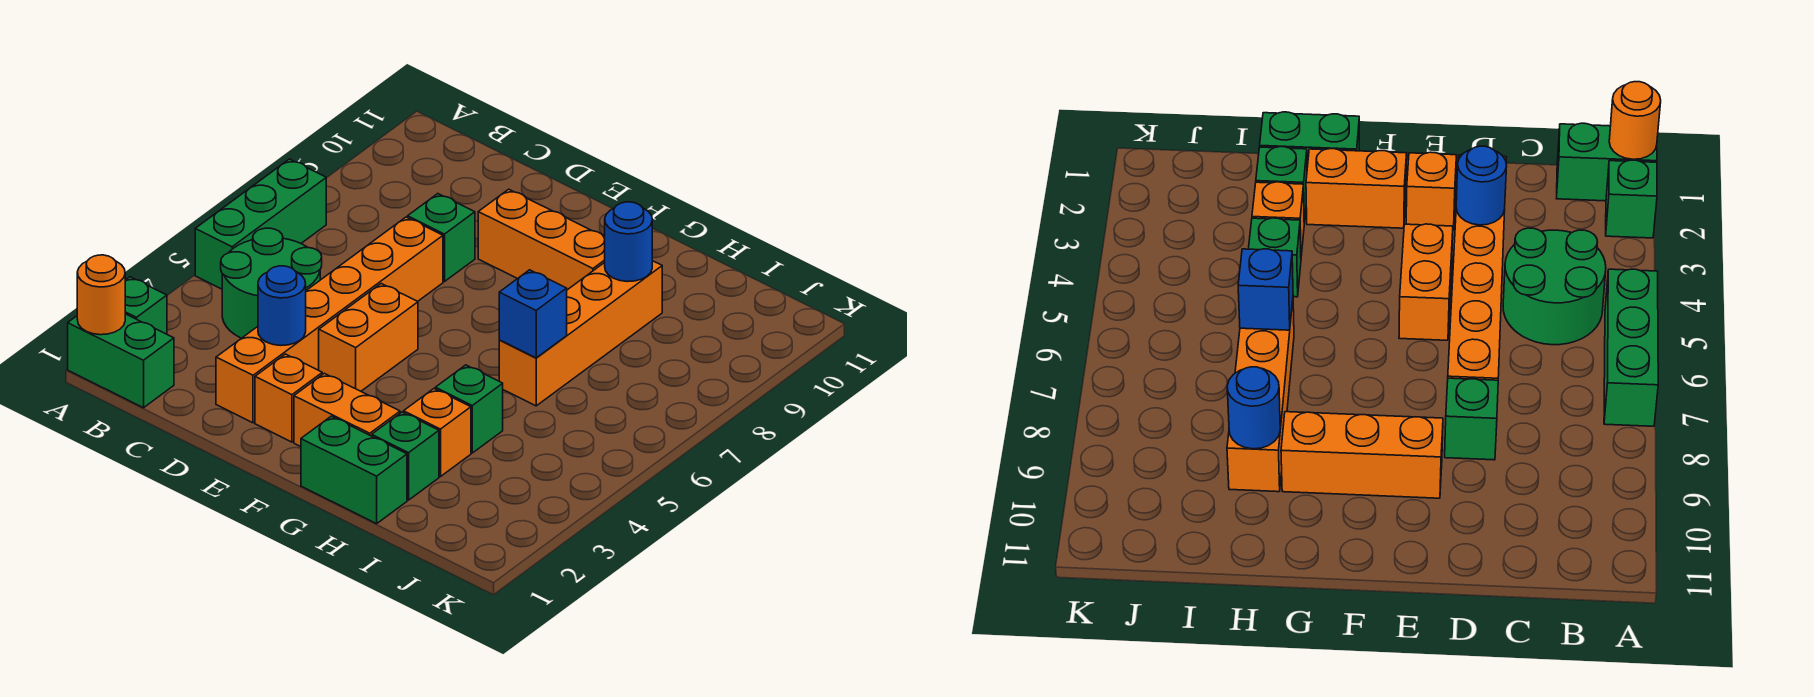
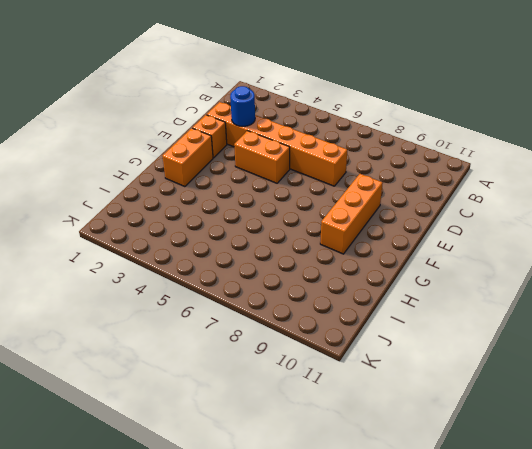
none -> green brick A1:B1 level 1
none -> green brick A2 level 1
none -> green brick A5:A7 level 1

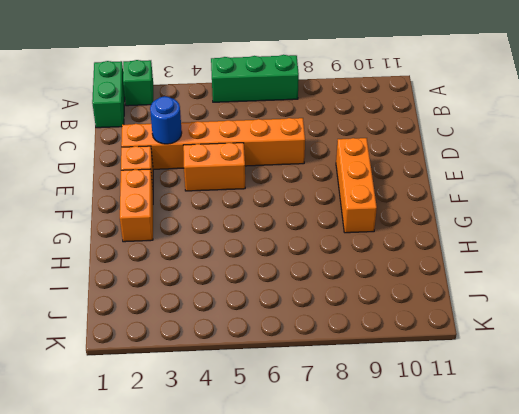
none -> green round brick B4:C5 level 1
none -> green brick D8 level 1
none -> green brick G1:H1 level 1

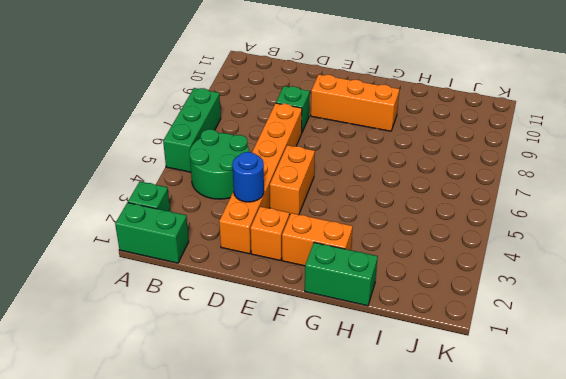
none -> green brick H2 level 1
none -> orange brick H3 level 1
none -> green brick H4 level 1

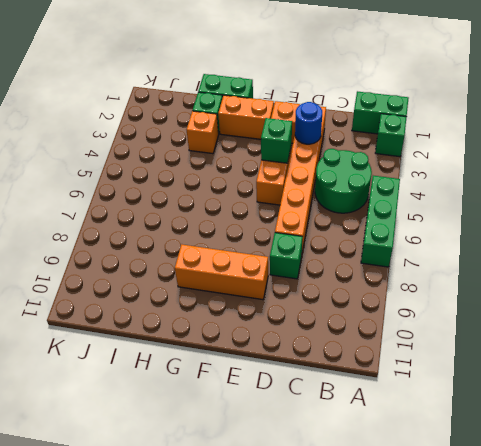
green brick E4 level 2 -> green brick H4 level 1
none -> orange brick H6:H9 level 1
none -> orange round brick A1 level 2
none -> blue brick H6 level 2

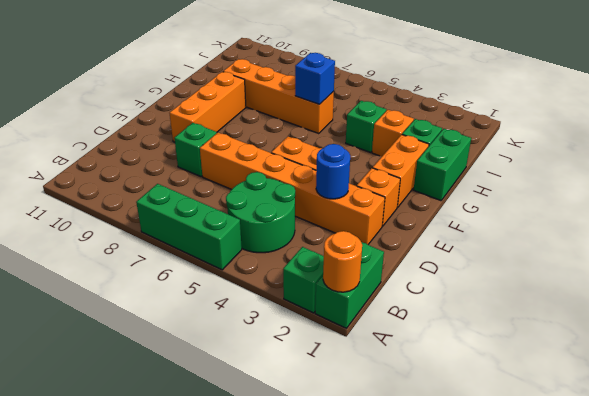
none -> blue round brick H9 level 2

